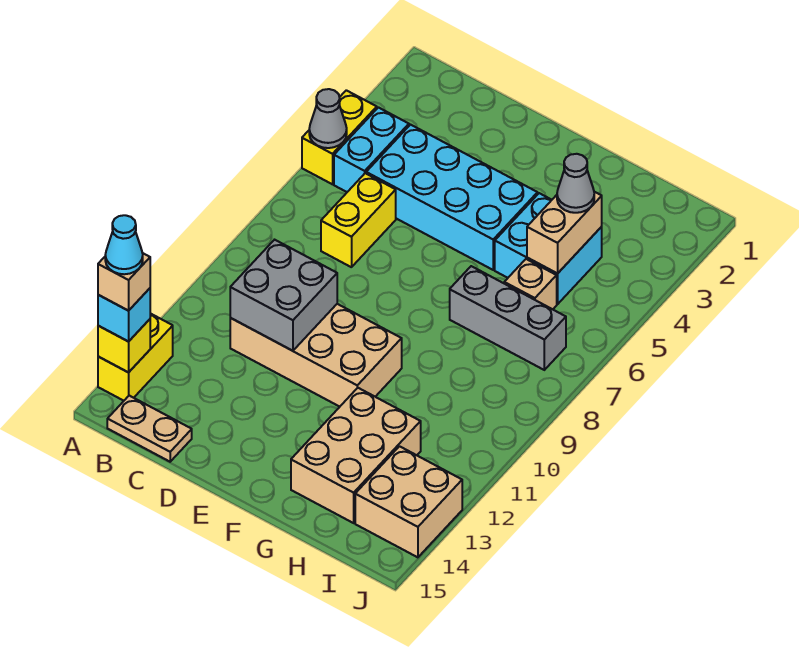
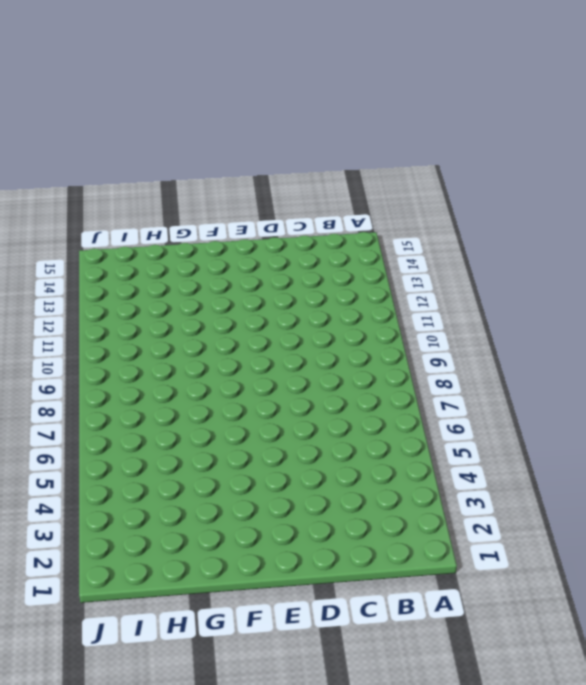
none -> yellow brick A4:A5 level 1
none -> yellow brick A13:A14 level 1
none -> cyan brick B4:B5 level 1

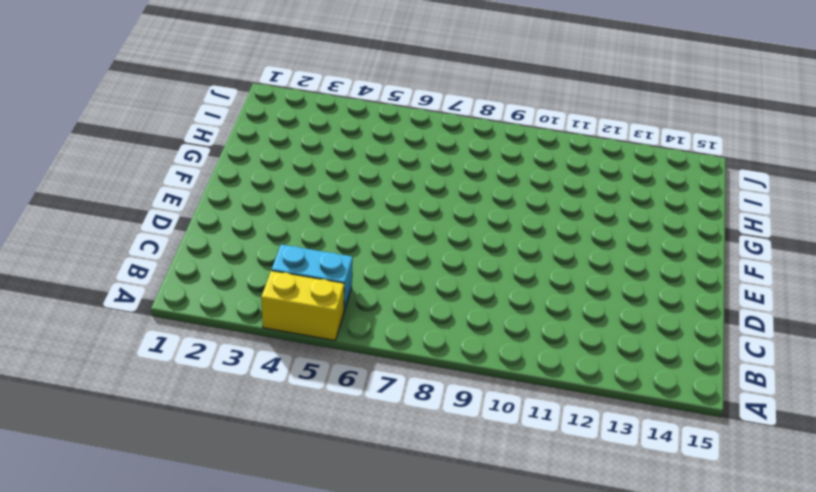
none -> yellow brick A13:A14 level 1
none -> tan plate B15:C15 level 1
none -> cyan brick C4:F5 level 1

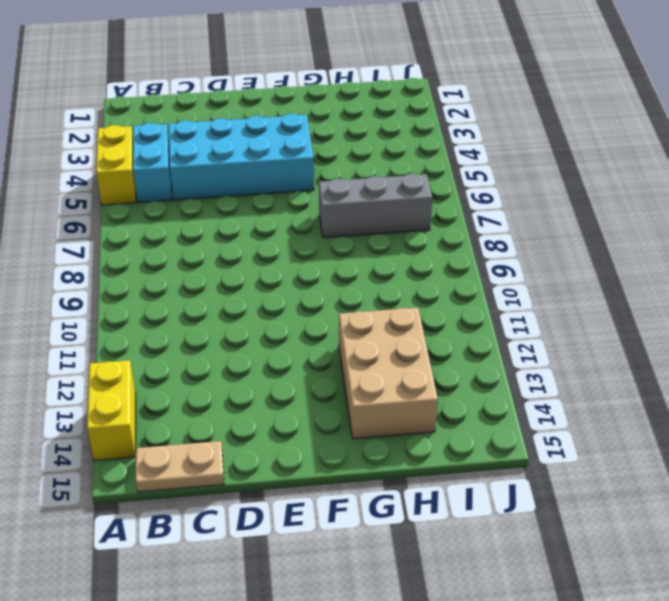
none -> yellow brick C6:C7 level 1
none -> tan brick C10:F11 level 1
none -> cyan brick G4:H5 level 1

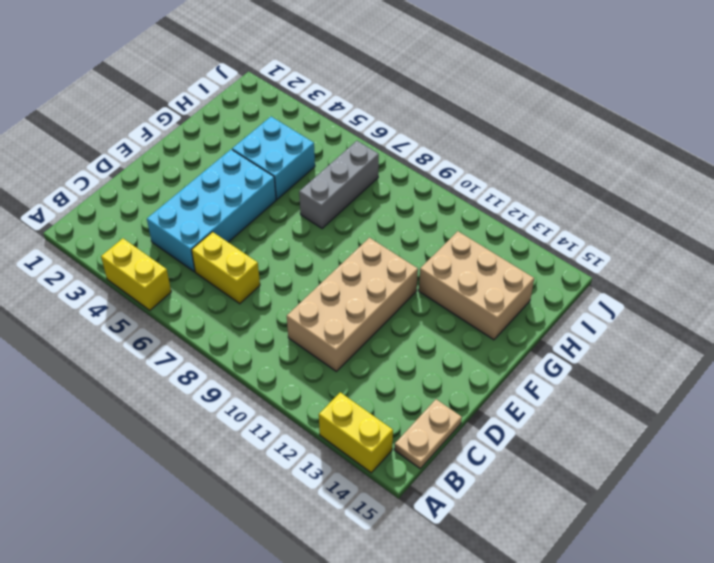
none -> cyan brick B4:B5 level 1
none -> tan brick H6 level 1
none -> tan brick I13:J14 level 1

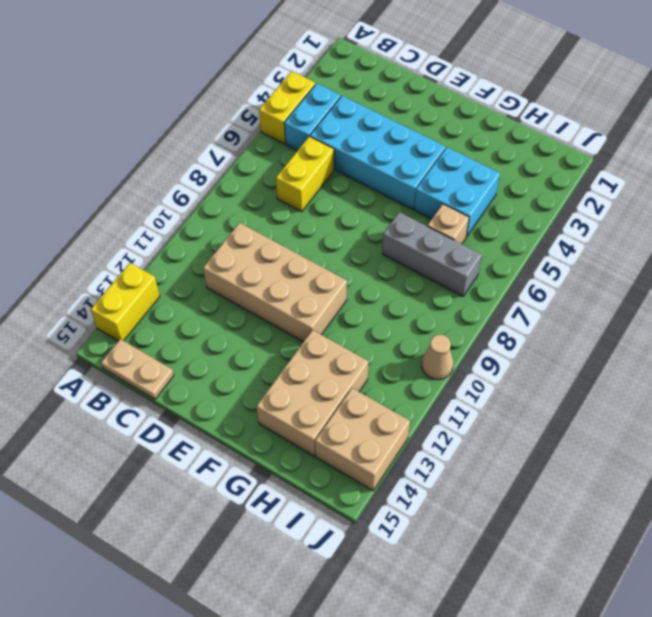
tan cone J10 level 1 -> none
none -> grey cone A5 level 2
none -> yellow brick A14 level 2
none -> grey brick C10:D11 level 2

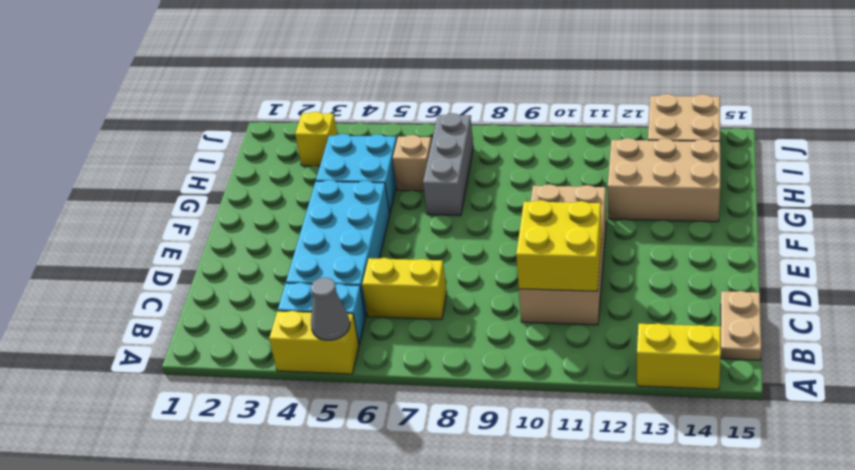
yellow brick C10:D11 level 2 -> grey brick C10:D11 level 2
yellow brick I3 level 1 -> yellow brick A14 level 2
none -> tan brick H4:H5 level 2
none -> cyan brick A14 level 3
none -> grey cone H4 level 3

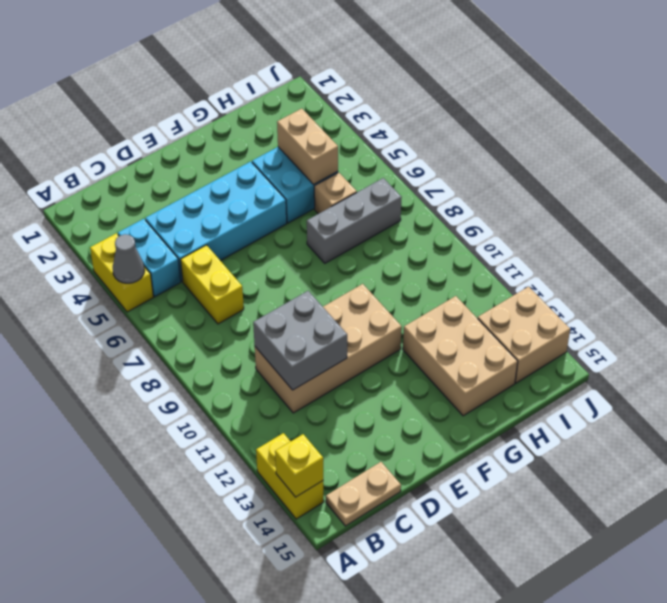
none -> cyan brick A14 level 3
none -> grey cone H4 level 3
none -> tan brick A14 level 4

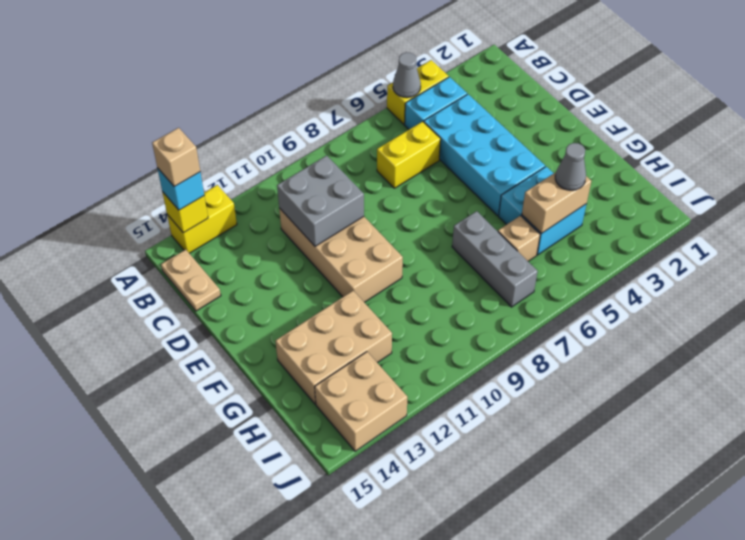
none -> cyan cone A14 level 5

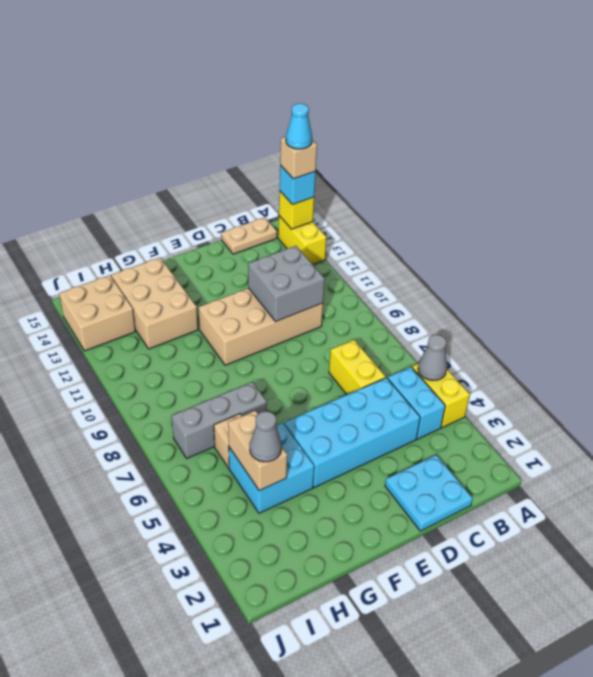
cyan plate C1:D2 level 1 -> none

